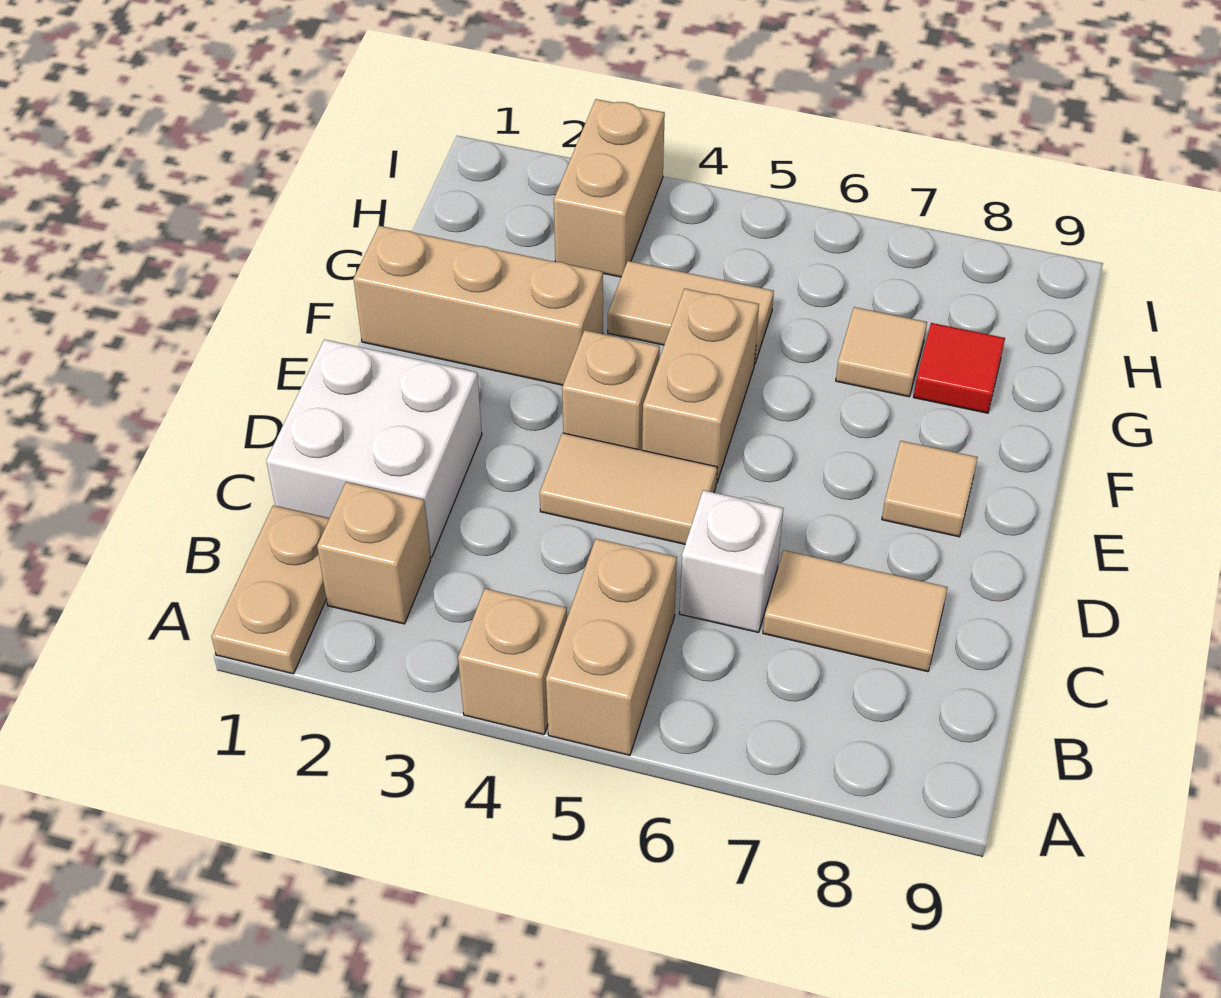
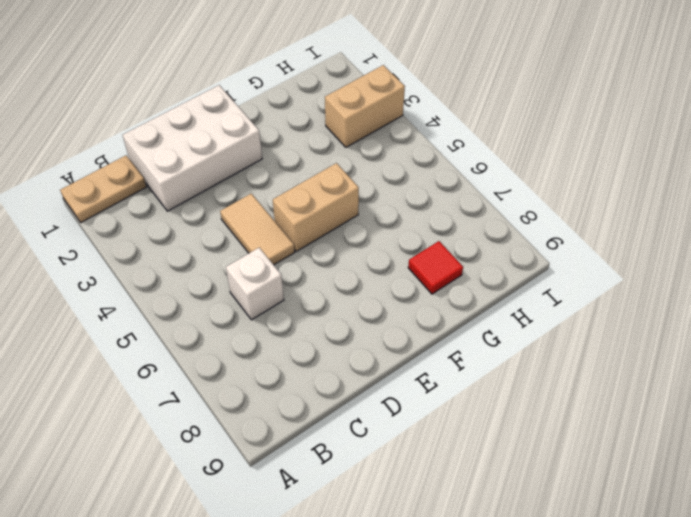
white brick C1:E2 level 1 -> white brick C1:D2 level 1
none -> tan brick A4 level 1
none -> tan brick A5:B5 level 1
none -> tan brick B2 level 1

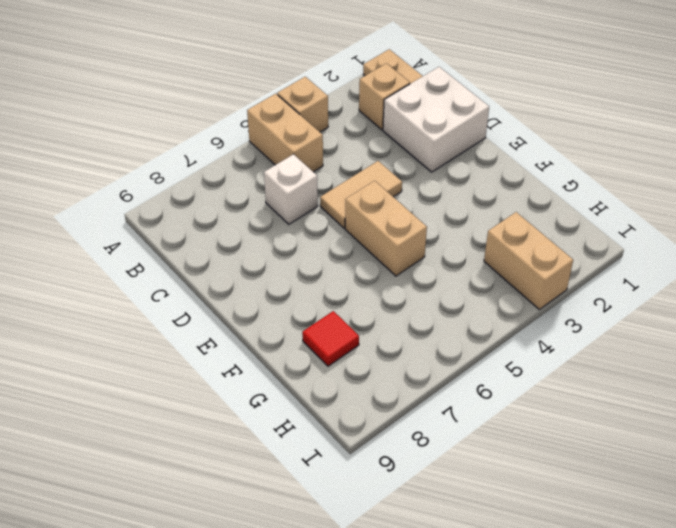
none -> tan tile C7:C8 level 1
none -> tan brick E4 level 1
none -> tan tile E8 level 1

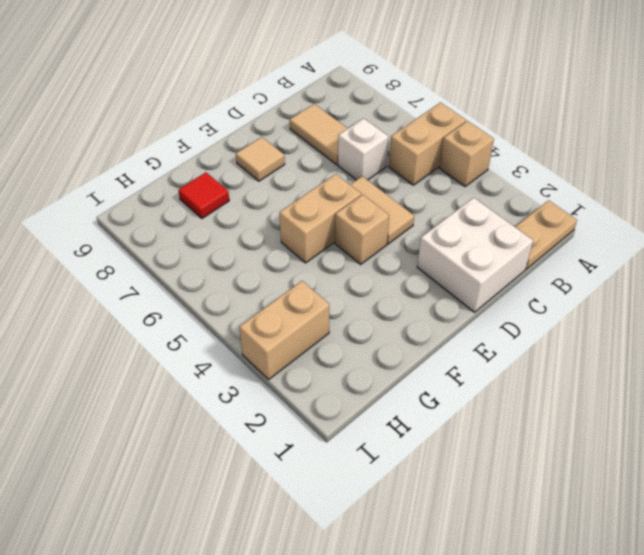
none -> tan brick B2 level 1
none -> tan brick F1:F3 level 1
none -> tan tile G4:G5 level 1

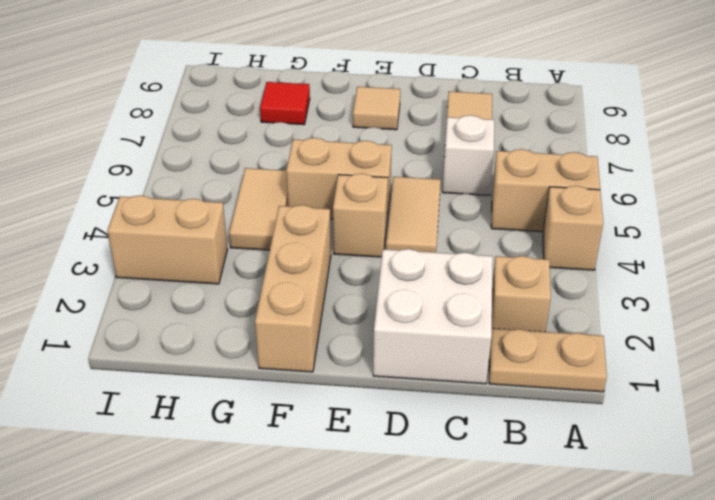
none -> tan tile G7 level 1

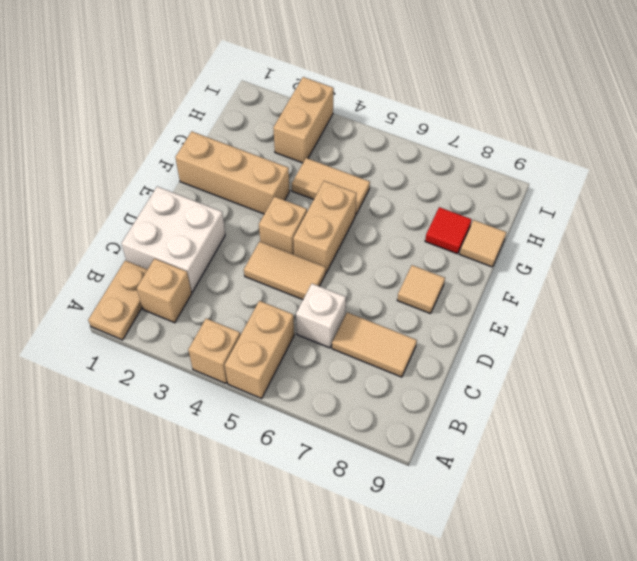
tan tile G9 level 1 -> tan tile G7 level 1

